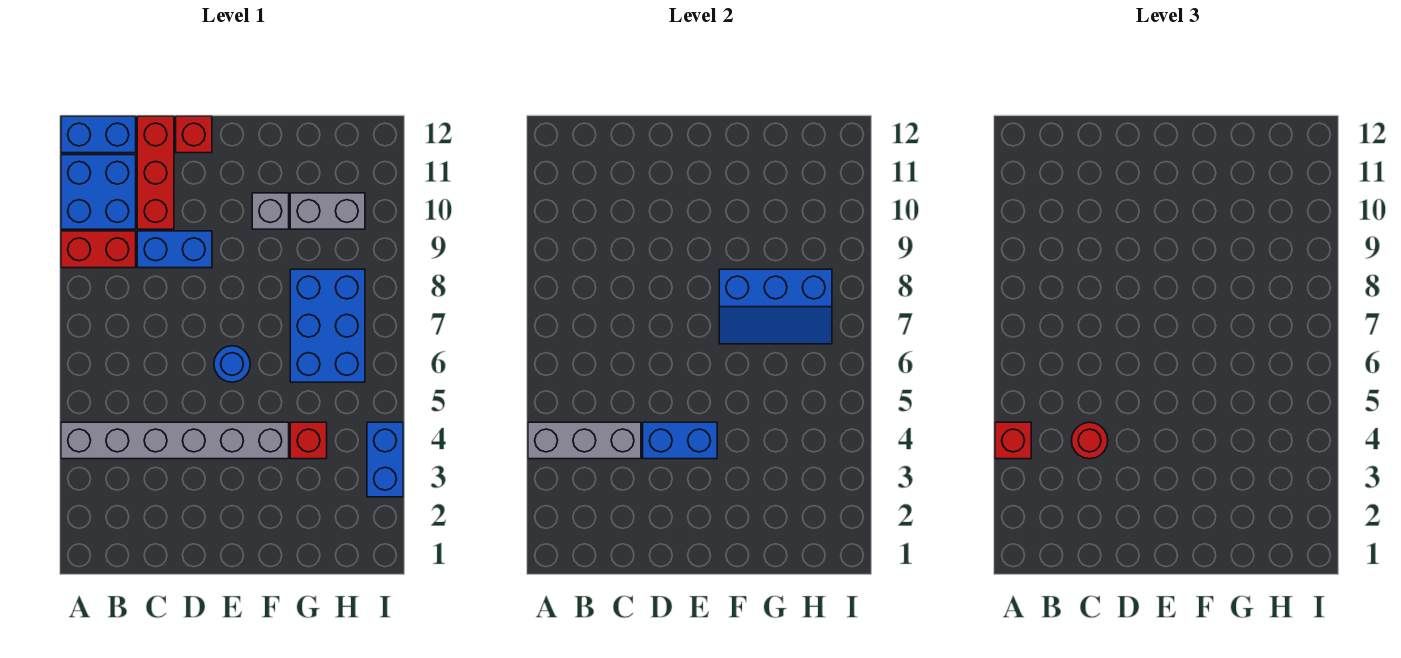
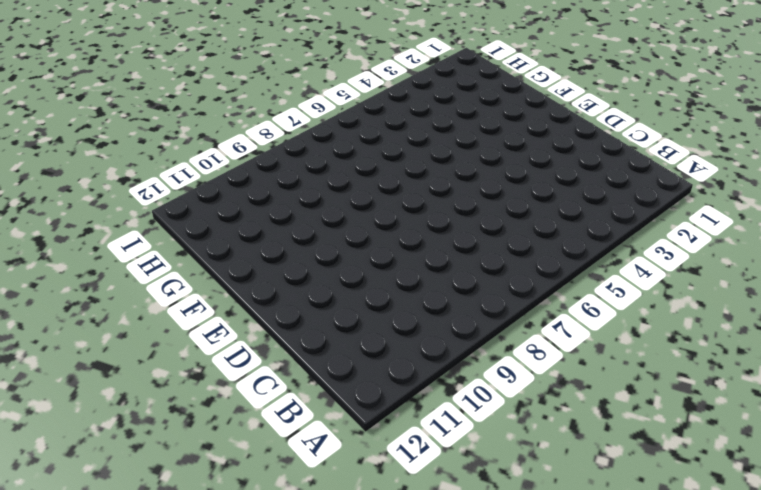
none -> grey brick A4:F4 level 1
none -> red brick A9:B9 level 1
none -> blue brick A10:B11 level 1

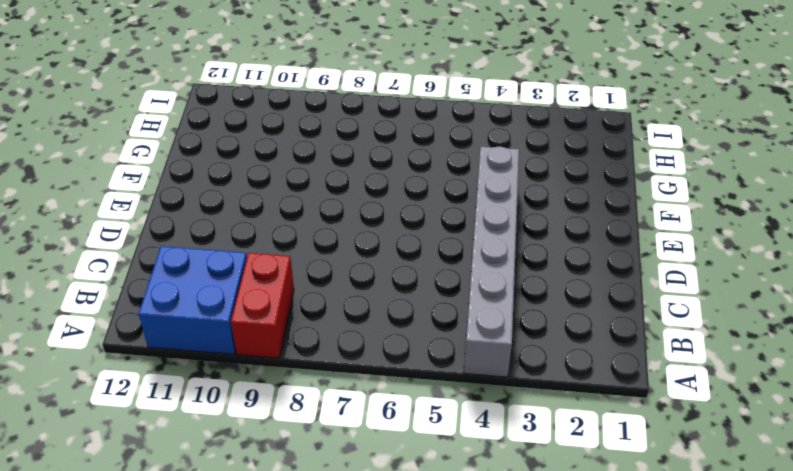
none -> blue brick A12:B12 level 1
none -> blue brick C9:D9 level 1
none -> red brick C10:C12 level 1

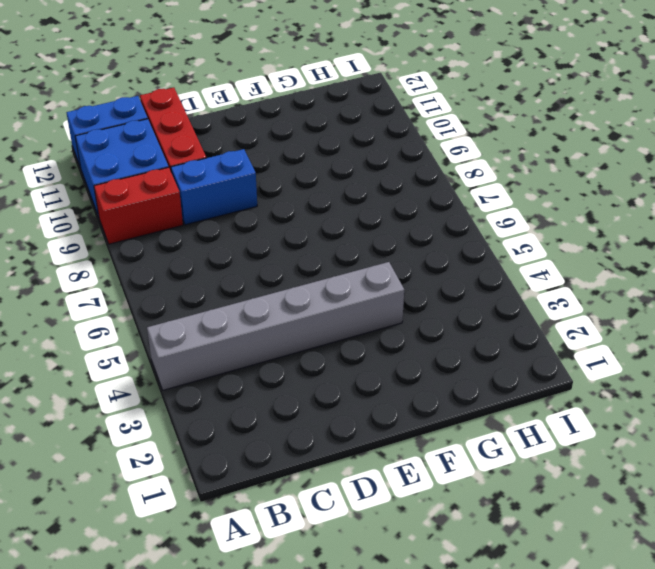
none -> red brick D12 level 1
none -> blue round brick E6 level 1
none -> grey brick F10 level 1

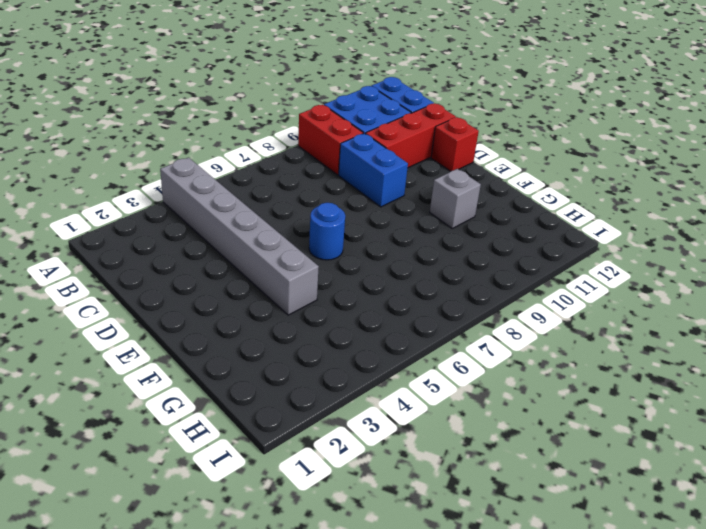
none -> red brick G4 level 1
none -> blue brick G6:H8 level 1
none -> grey brick G10:H10 level 1

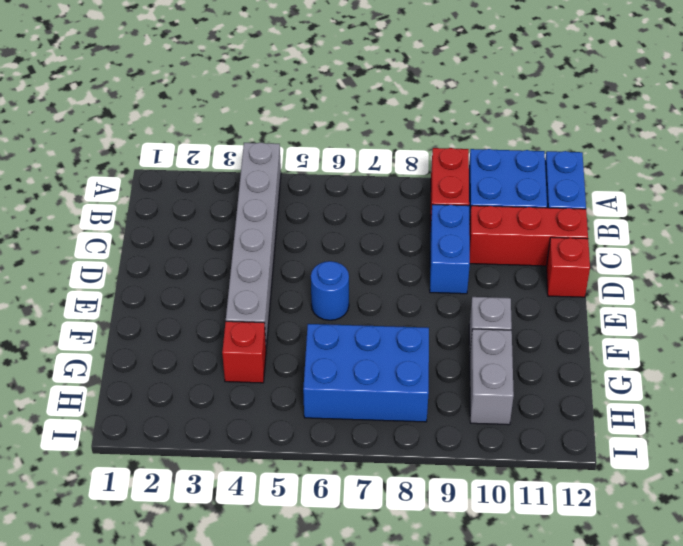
none -> blue brick I3:I4 level 1
none -> grey brick A4:C4 level 2
none -> blue brick D4:E4 level 2

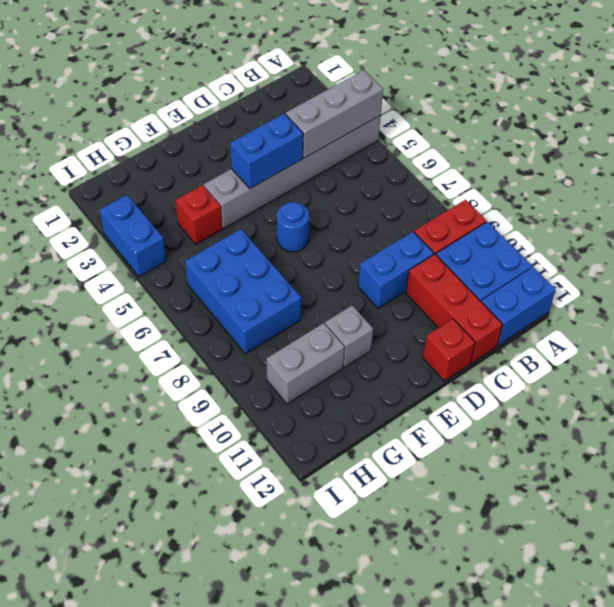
none -> blue slope F7:H8 level 2 top 8
none -> red brick A4 level 3
none -> red round brick C4 level 3

